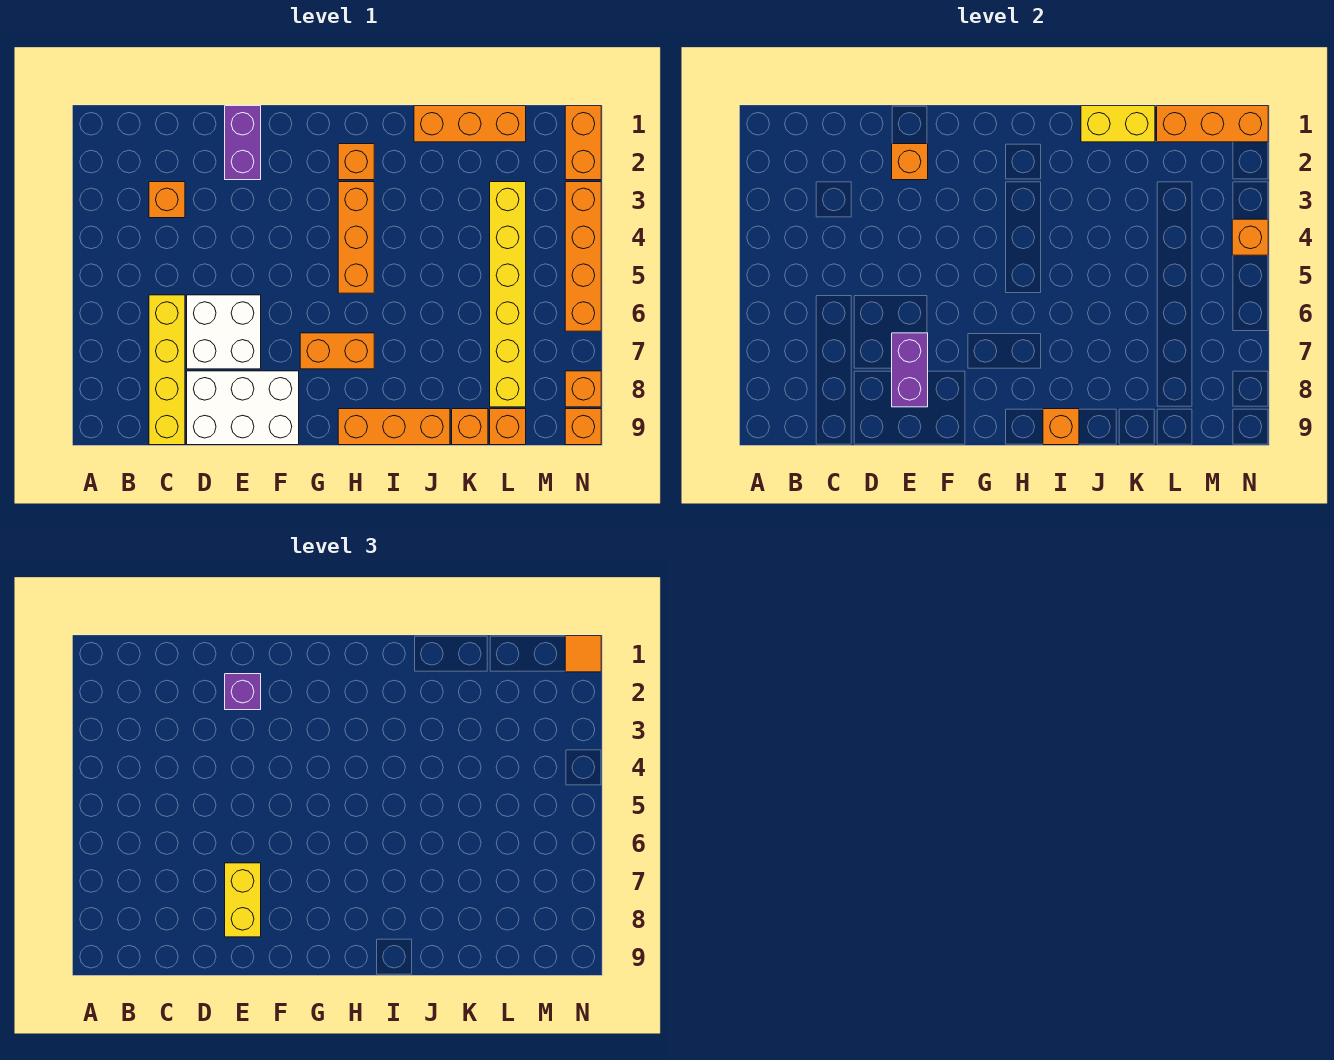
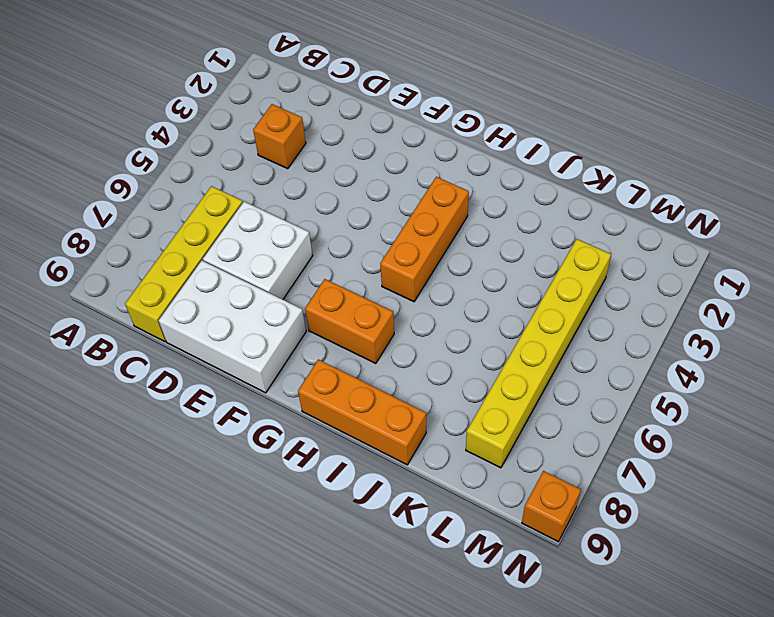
none -> purple brick E1:E2 level 1
none -> orange brick H2 level 1
none -> orange brick J1:L1 level 1

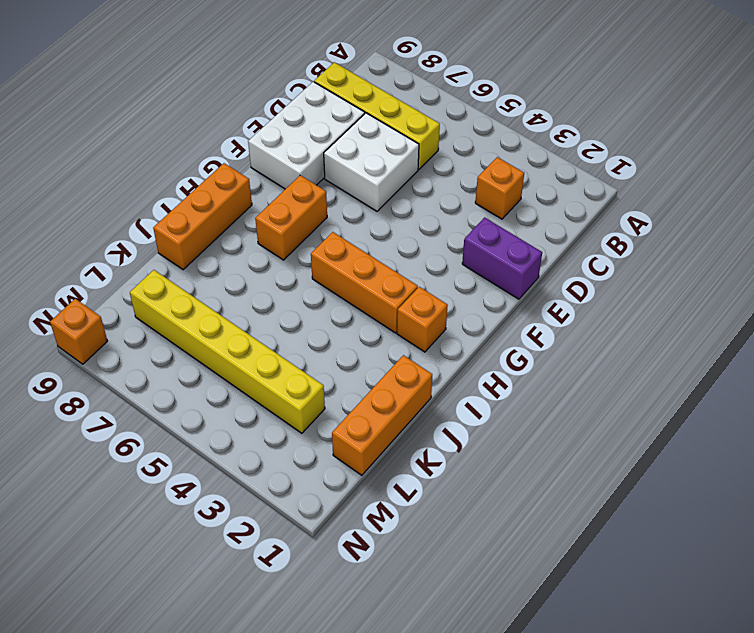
none -> orange brick K9 level 1
none -> orange brick L9 level 1
none -> orange brick N1:N2 level 1

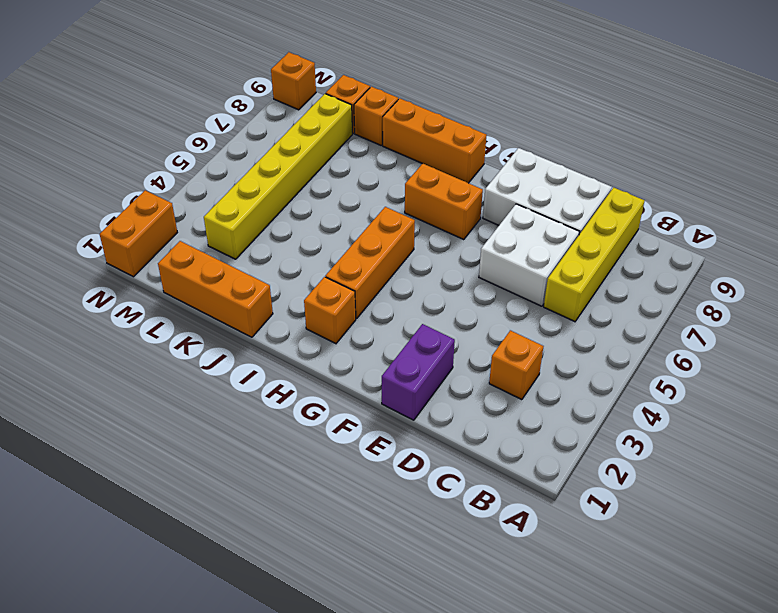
none -> orange brick N3:N6 level 1
none -> orange brick N8 level 1
none -> orange brick E2 level 2

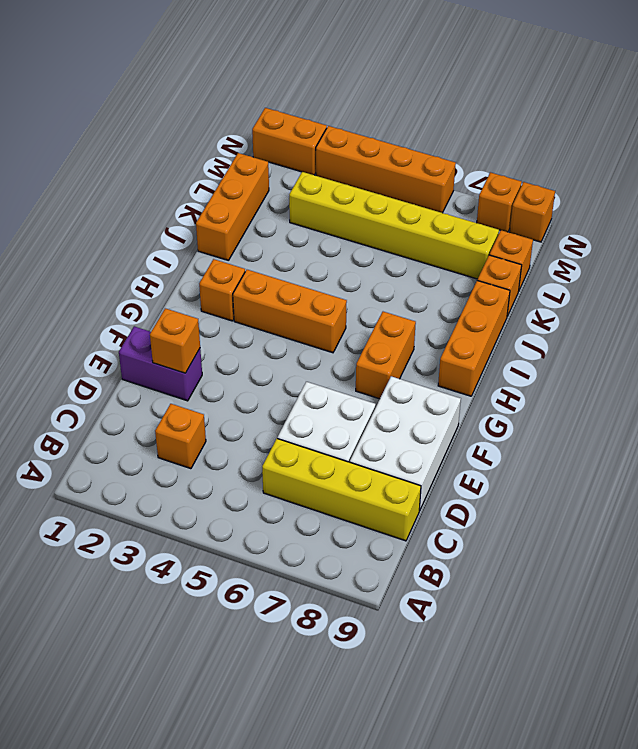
none -> purple brick E7:E8 level 2
none -> orange brick I9 level 2
none -> yellow brick J1:K1 level 2

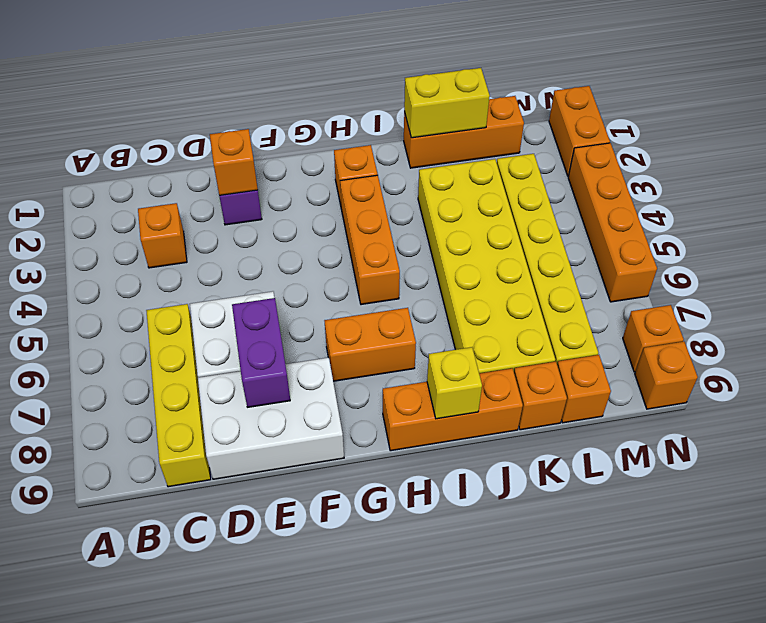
yellow brick I9 level 2 -> orange brick I9 level 2
yellow brick J3:K8 level 1 -> none
none -> orange brick L1:N1 level 2
none -> orange brick N4 level 2
none -> purple brick E2 level 3

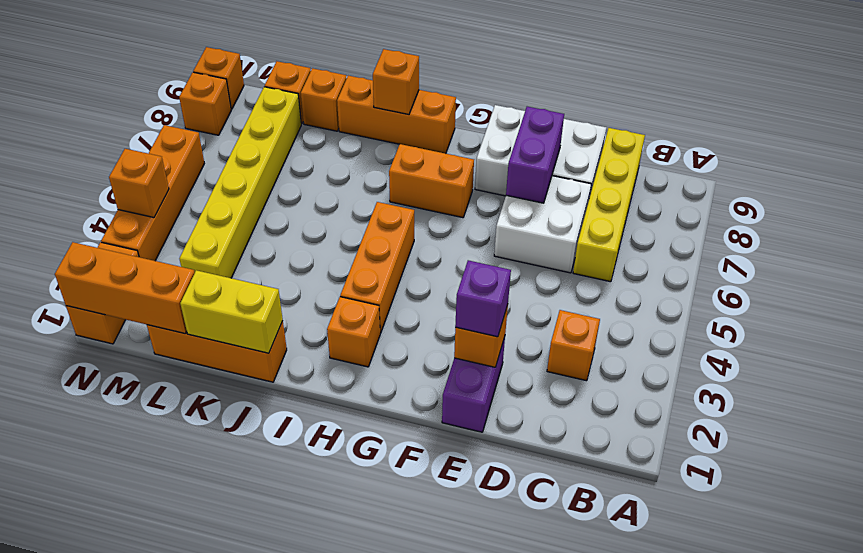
none -> yellow brick E7:E8 level 3
none -> orange tile N1 level 3

